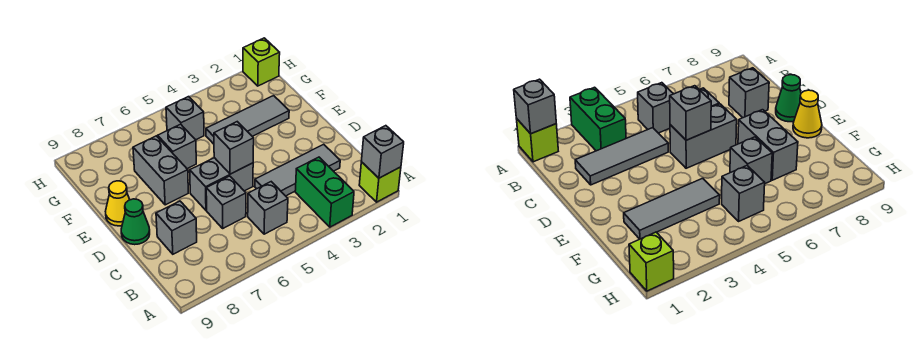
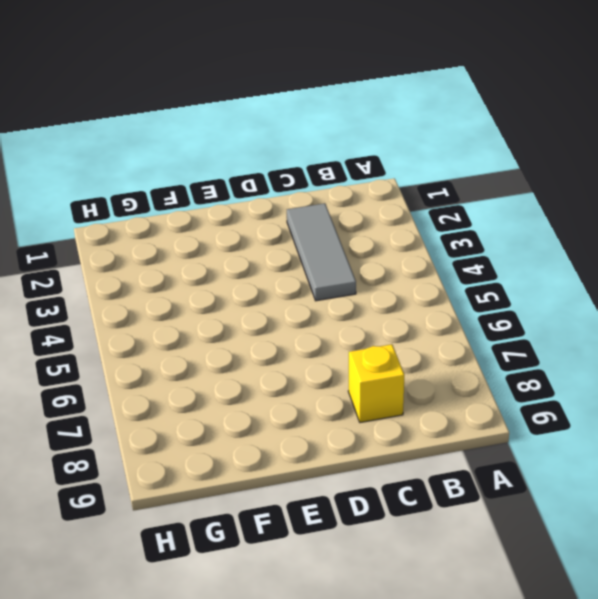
yellow brick C8 level 1 -> grey brick C8 level 1
none -> lime brick A1 level 1
none -> green brick A3:B3 level 1
none -> grey brick B5 level 1

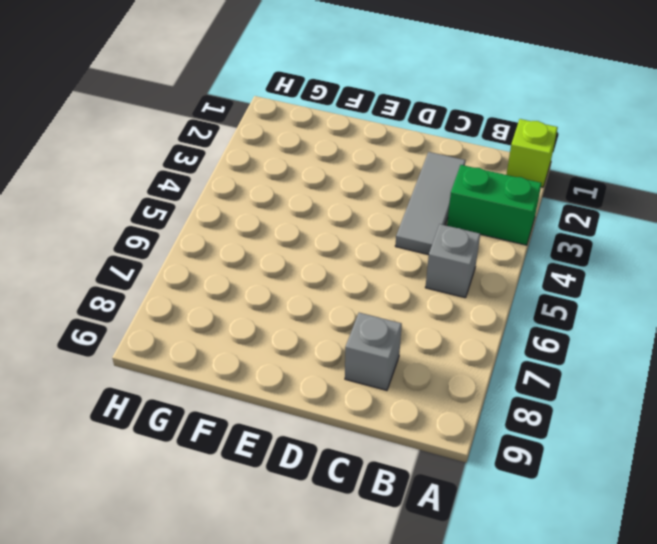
none -> grey brick C6 level 1
none -> grey brick D5:D6 level 1
none -> green cone D9 level 1

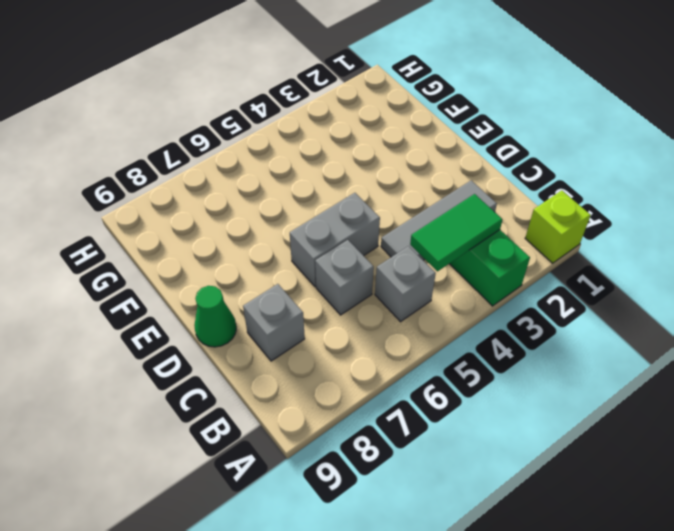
green tile B3:B4 level 2 -> none
none -> grey brick E7:F7 level 1
none -> yellow cone E9 level 1
none -> grey tile F2:F4 level 1

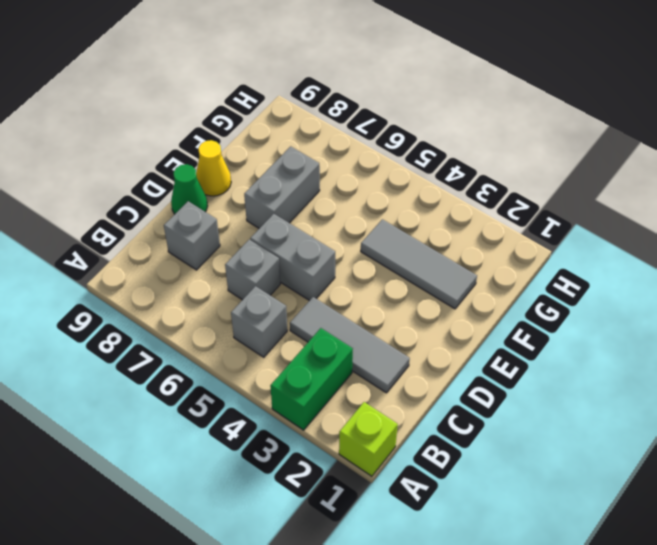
none -> grey brick F6 level 1
none -> grey brick G5 level 1
none -> lime brick H1 level 1

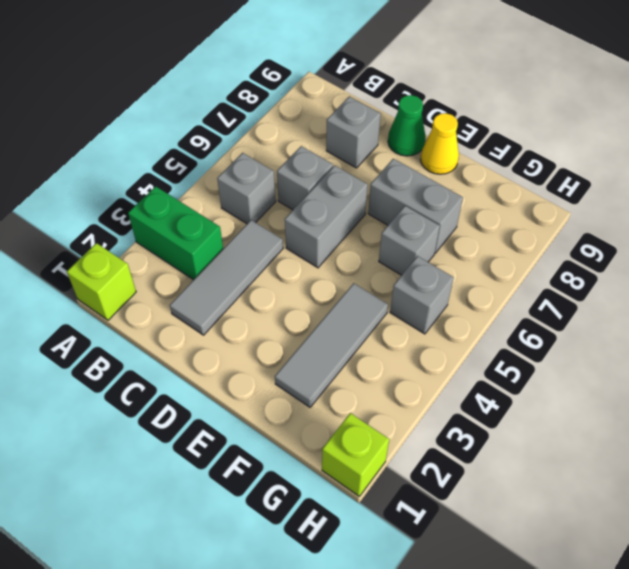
none -> grey brick A1 level 2
none -> grey brick D5 level 2

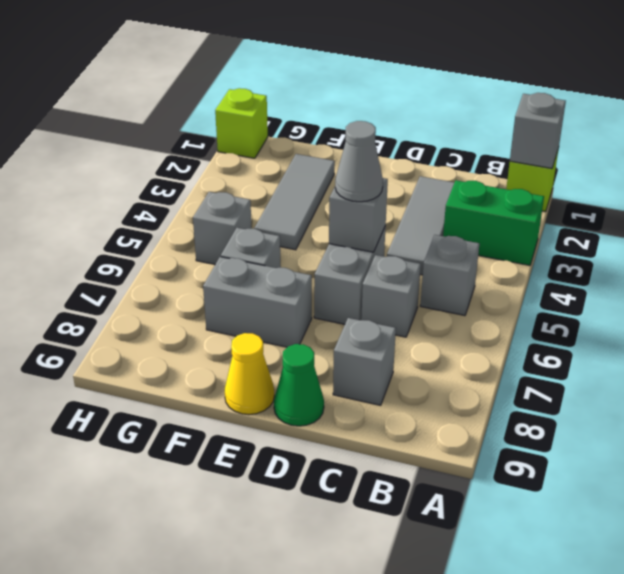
grey cone D5 level 3 -> none

